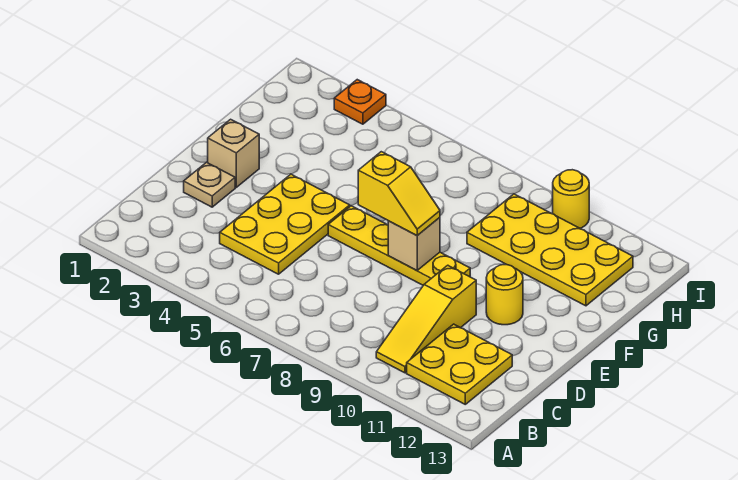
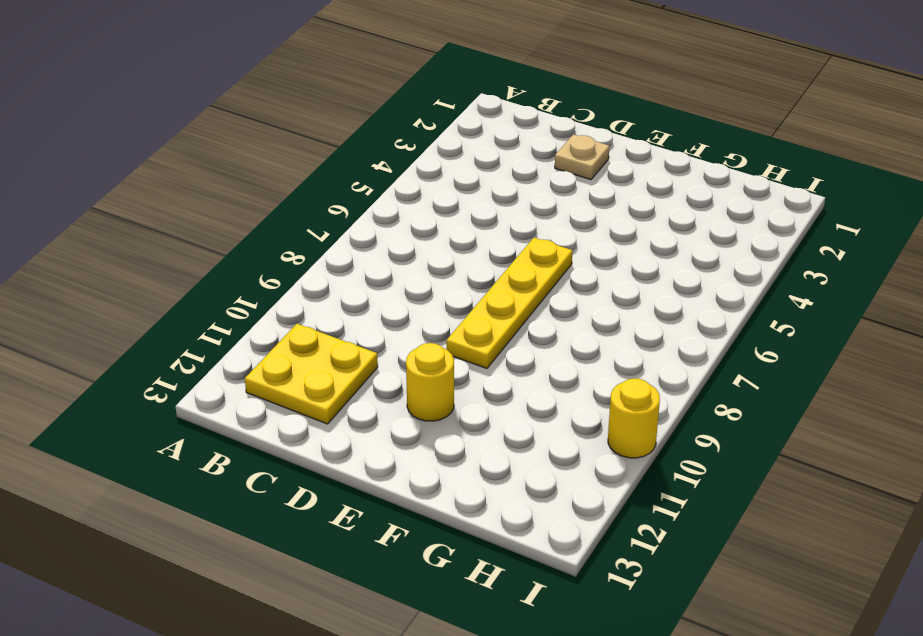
none -> yellow slope B10:D10 level 1 top D
none -> yellow plate C4:E5 level 1
none -> tan brick E2 level 1

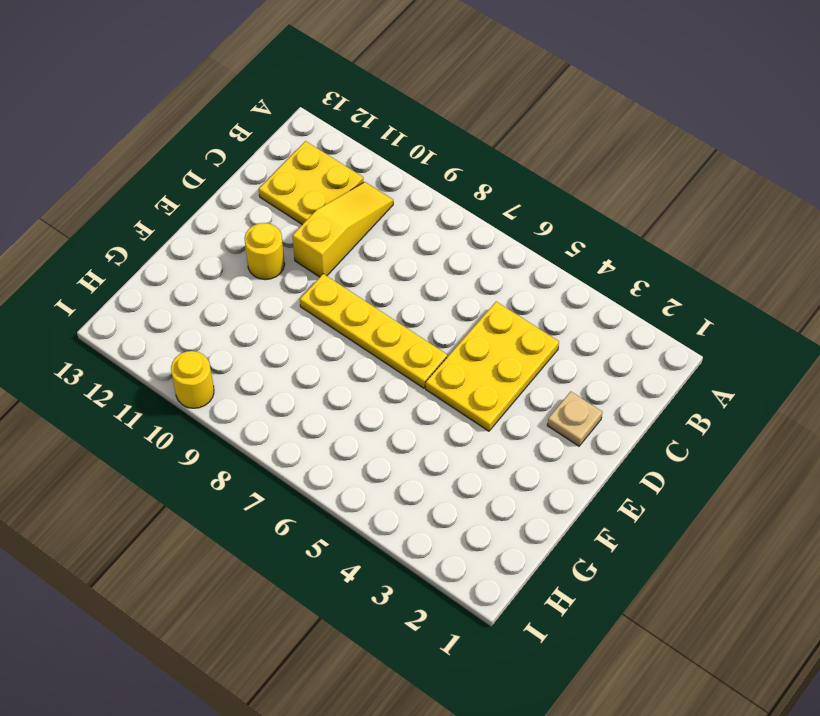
none -> tan brick E2 level 1
none -> yellow plate G9:H12 level 1
none -> orange plate I3 level 1

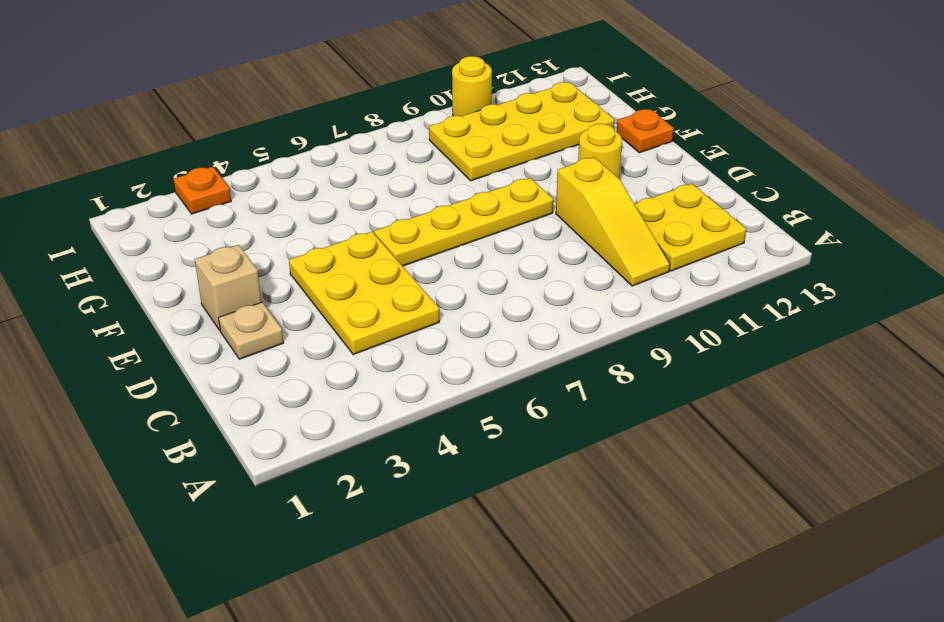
orange plate F13 level 1 -> none
none -> tan brick E8 level 2
none -> yellow slope E7:E8 level 3 top 7

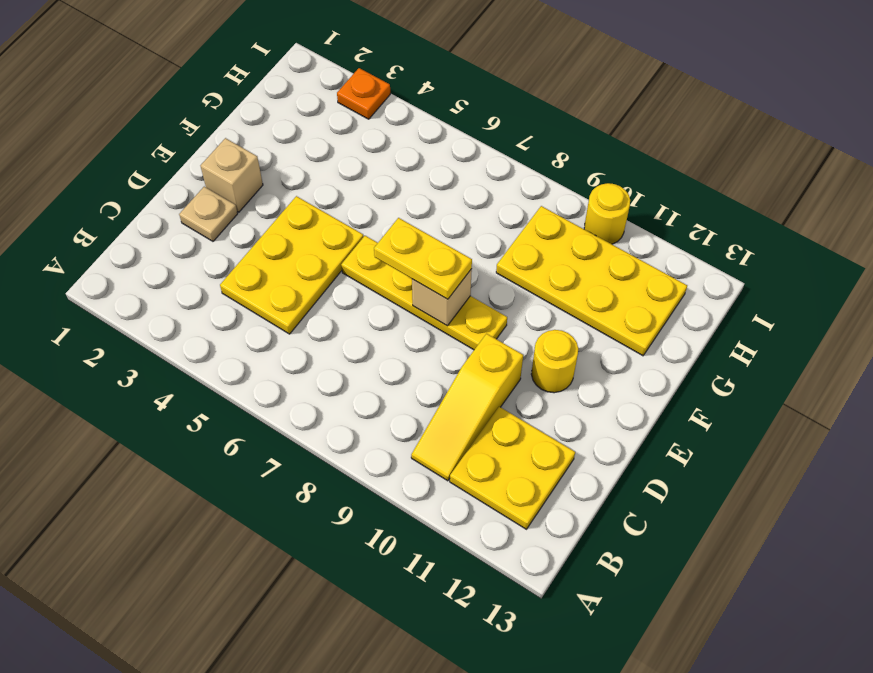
yellow plate E7:E8 level 3 -> yellow slope E7:E8 level 3 top 7

